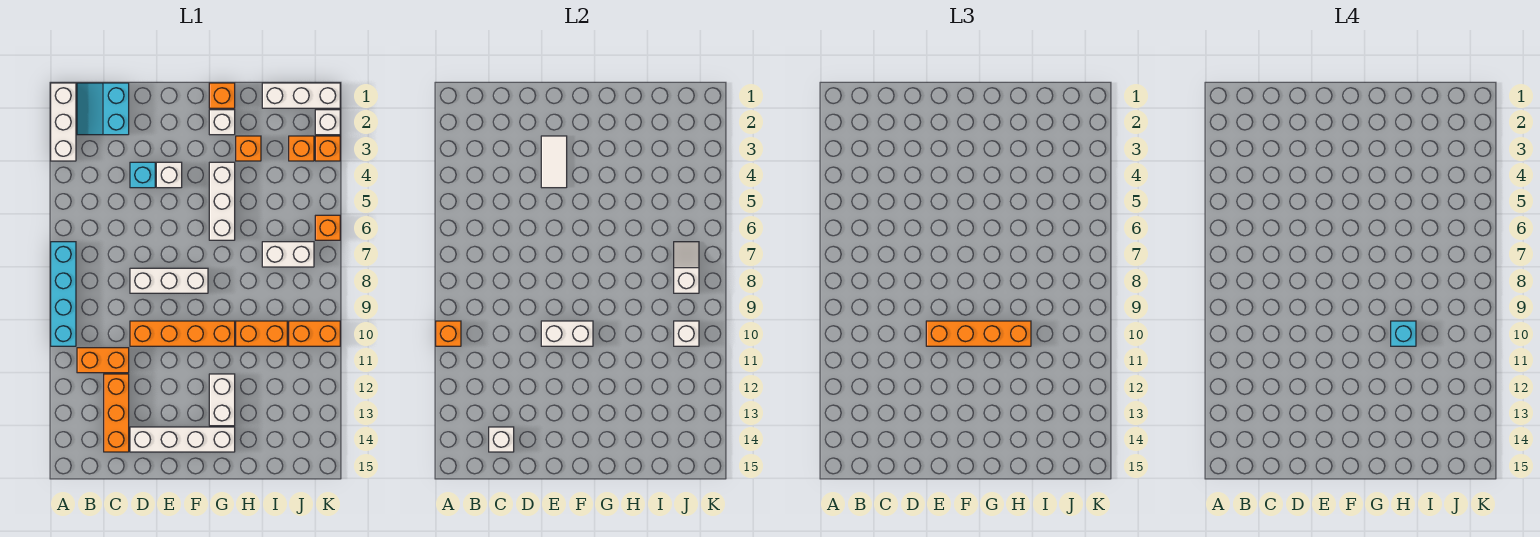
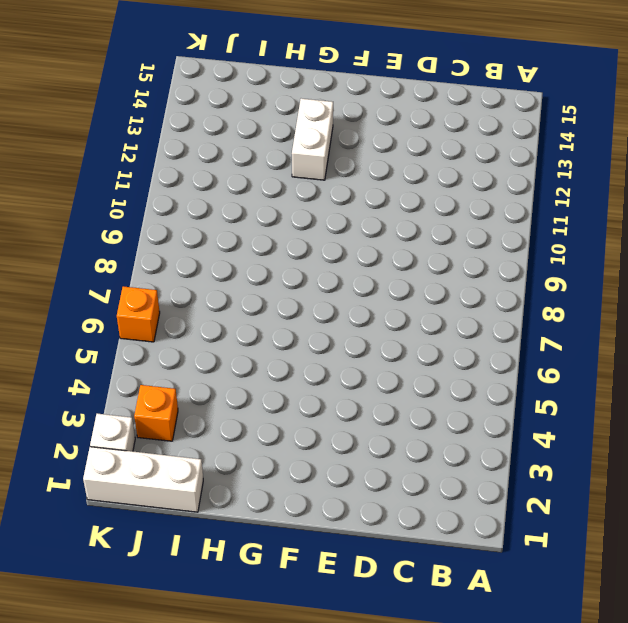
none -> white brick A1:A3 level 1
none -> cyan brick A7:A10 level 1
none -> cyan slope B1:C2 level 1 top C
none -> orange brick B11:C11 level 1

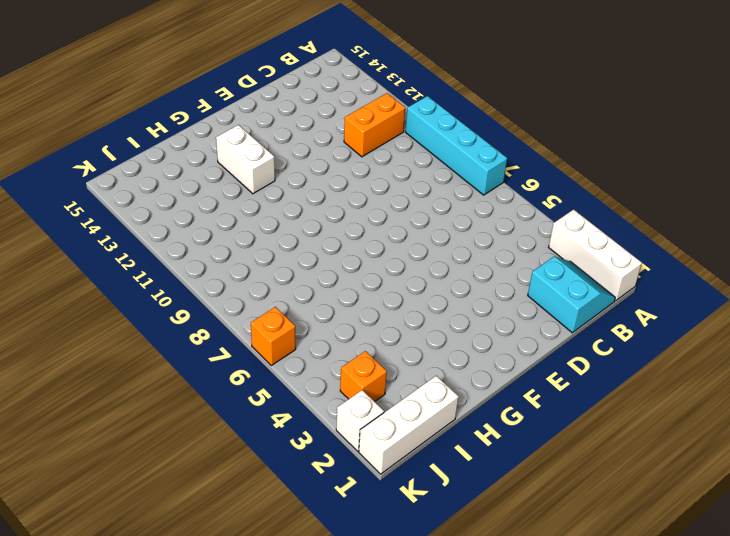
none -> orange brick C12:C14 level 1
none -> cyan brick D4 level 1
none -> white brick D8:F8 level 1
none -> orange brick D10:G10 level 1

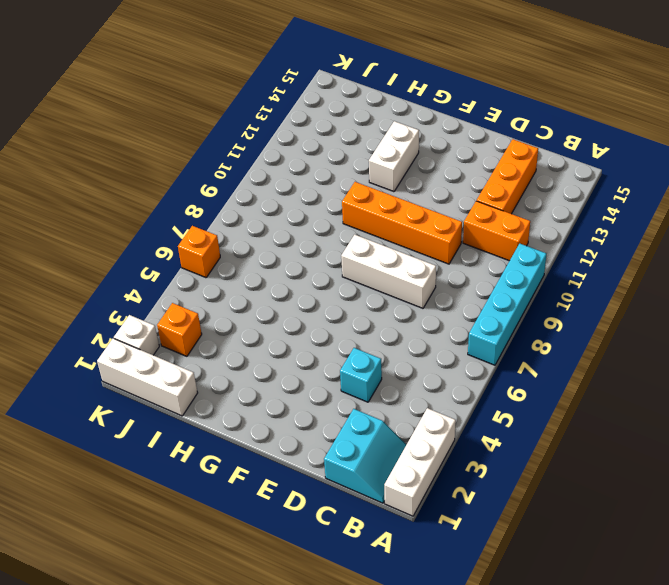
none -> white brick D14:G14 level 1
none -> white brick E4 level 1
none -> orange brick G1 level 1
none -> white brick G2 level 1

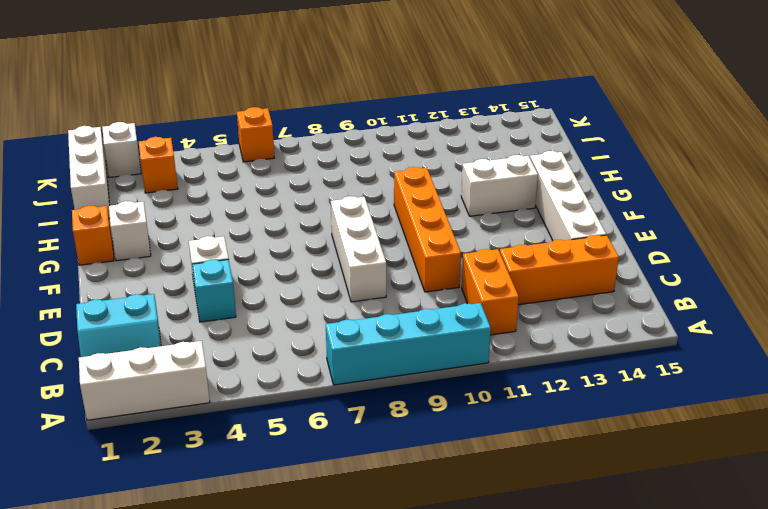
none -> white brick G4:G6 level 1
none -> orange brick H3 level 1
none -> orange brick H10:I10 level 1
none -> white brick I7:J7 level 1

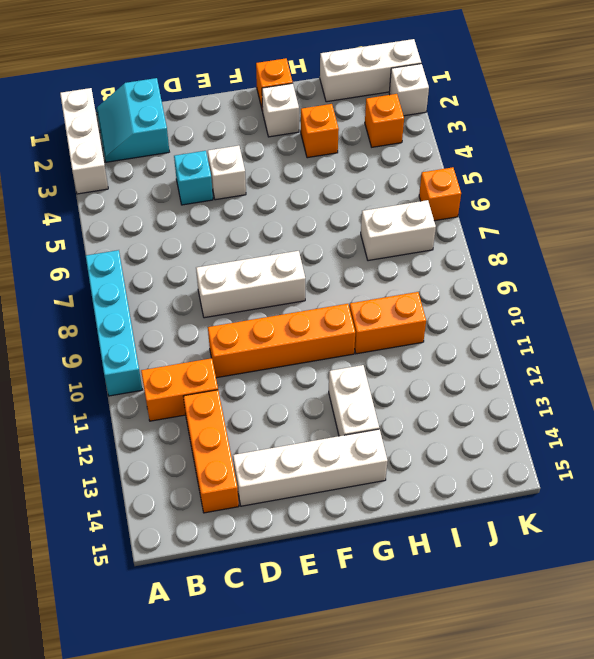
none -> white brick G4:G6 level 1
none -> orange brick J10:K10 level 1
none -> orange brick K3 level 1
none -> orange brick A10 level 2

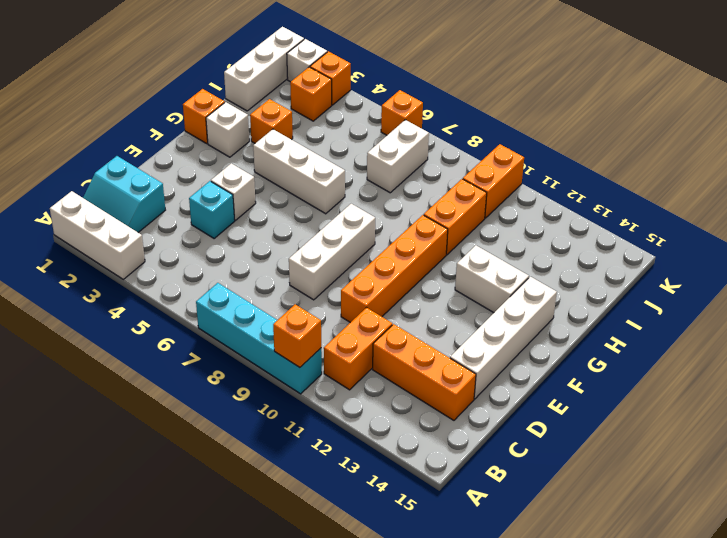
none -> white brick C14 level 2
none -> white tile E3:E4 level 2
none -> white brick E10:F10 level 2
none -> white slope J7:J8 level 2 top 8

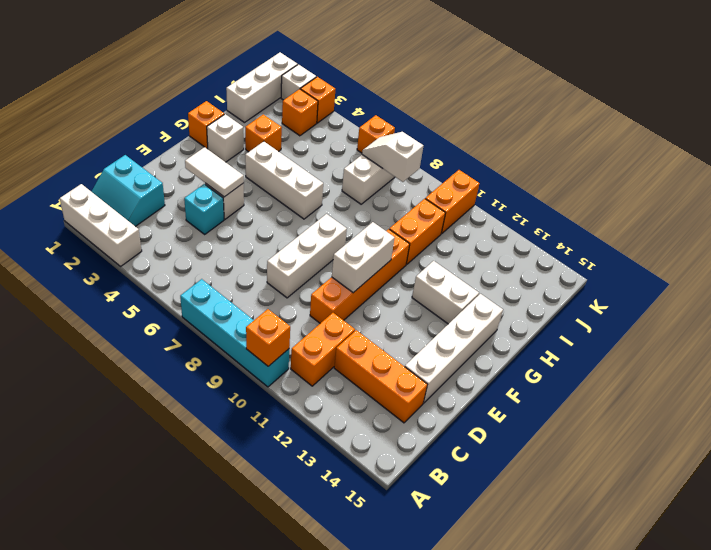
none -> white brick C14 level 2
none -> white brick J10 level 2
none -> orange brick E10:H10 level 3
none -> cyan brick H10 level 4

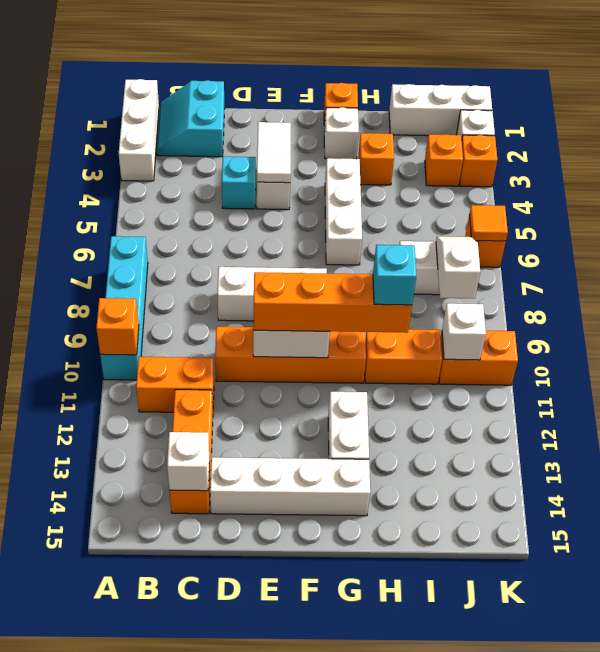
orange tile K6 level 2 -> none

